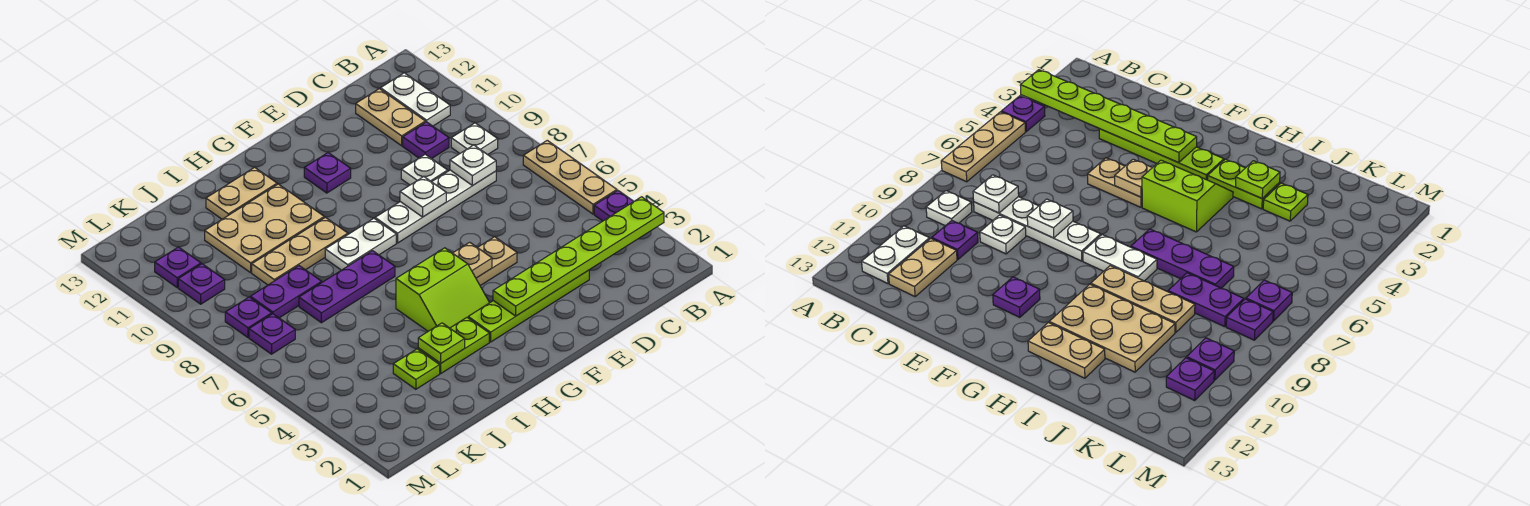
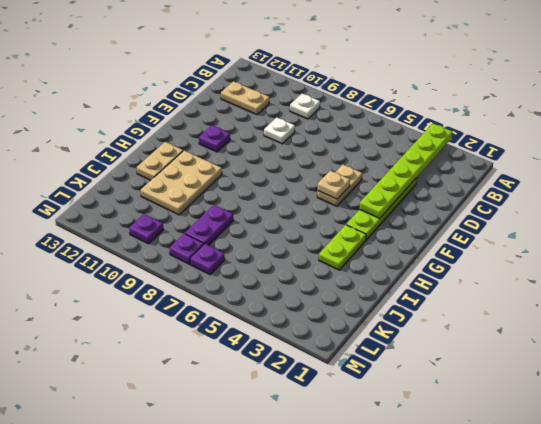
none -> purple plate A4 level 1
none -> tan plate A5:A7 level 1
none -> white plate B11:B12 level 1

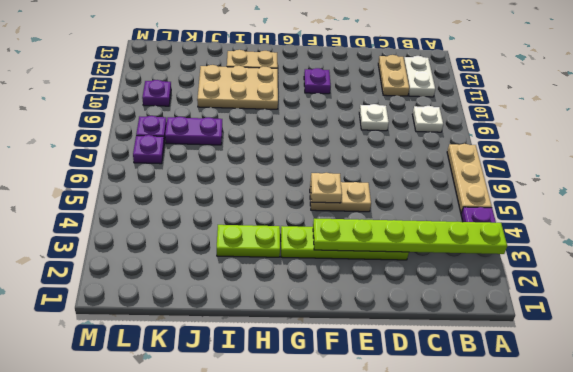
none -> white plate C8:F8 level 1
none -> purple plate C10 level 1
none -> lime slope G4:H5 level 1 top 5

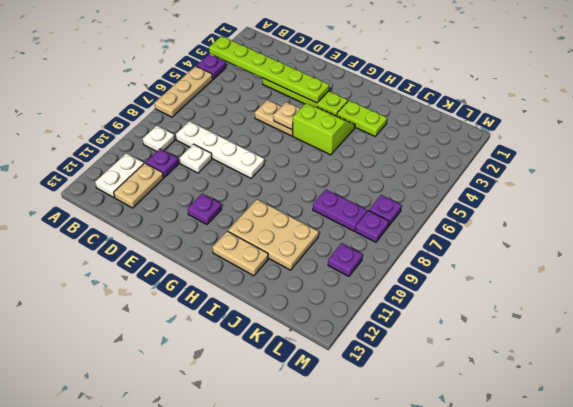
none -> white plate G8:H8 level 1
none -> purple plate H7:J7 level 1
none -> tan plate H9:J9 level 1

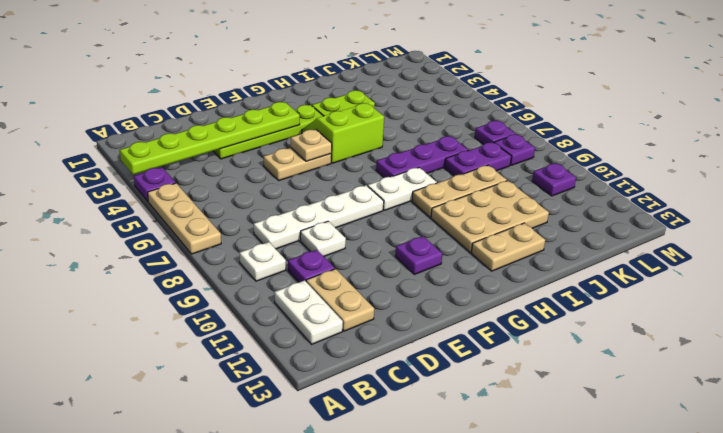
none -> lime plate J3 level 1
none -> purple plate L11 level 1
none -> white plate C8 level 2

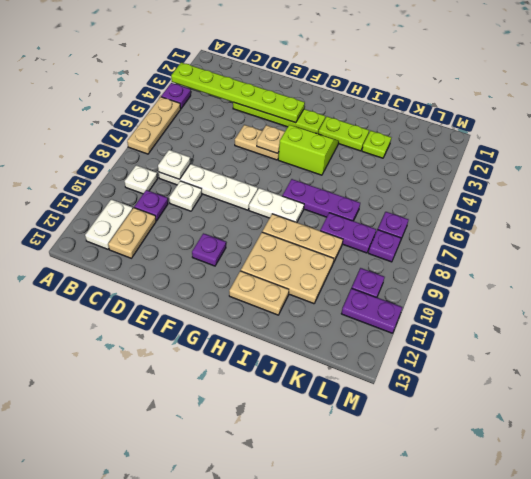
purple plate L11:M11 level 1 -> purple plate L11 level 1
none -> white plate E8 level 2
none -> lime plate I3 level 2

